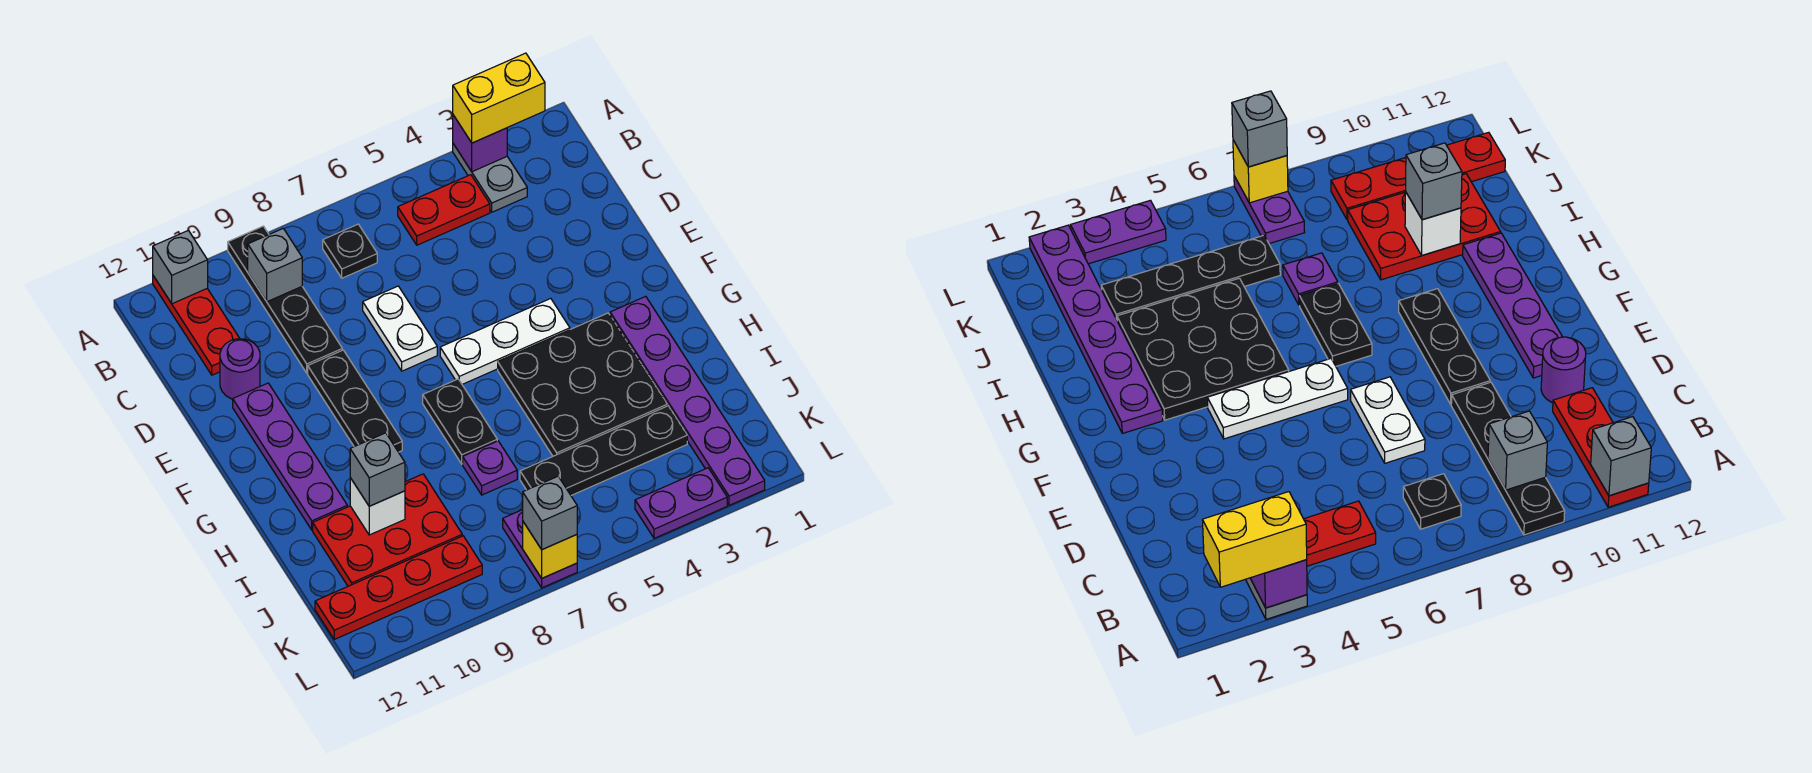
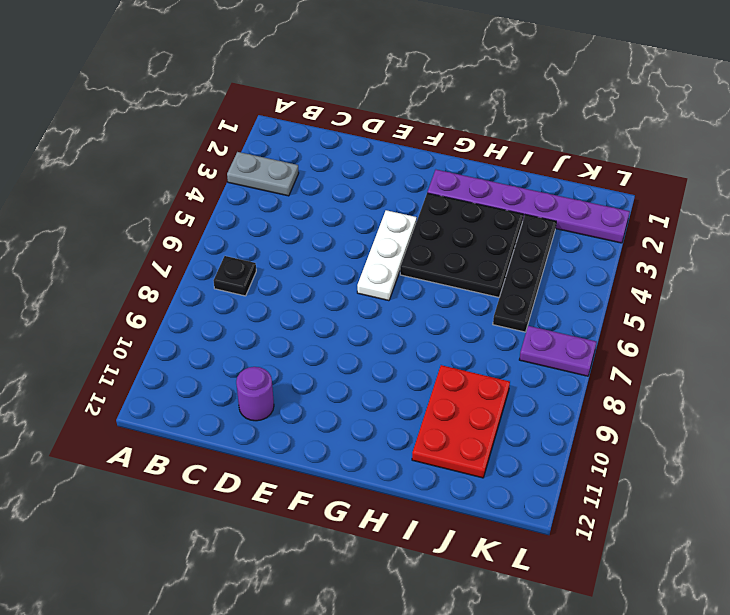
none -> black plate A9:D9 level 1
none -> red plate A11:C11 level 1
none -> red plate B4:B5 level 1

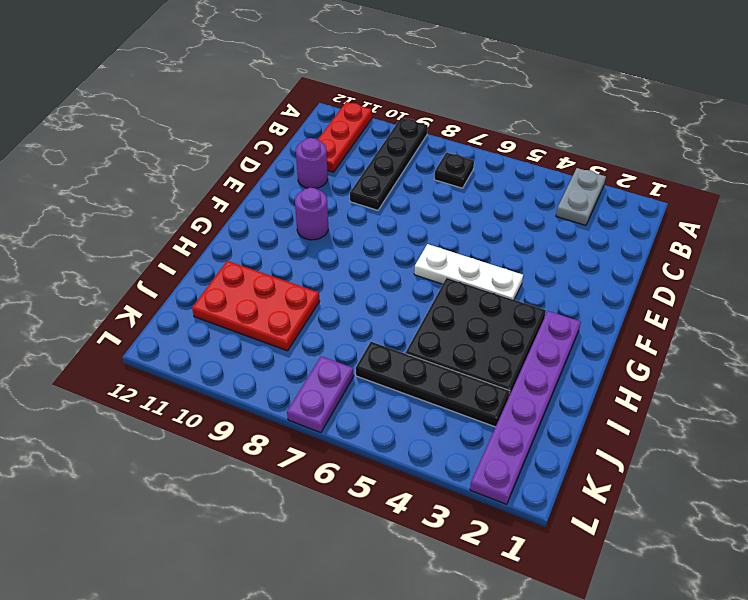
purple round brick F10 level 1 -> none
none -> red plate B4:B5 level 1
none -> white plate D7:E7 level 1
none -> black plate E9:G9 level 1

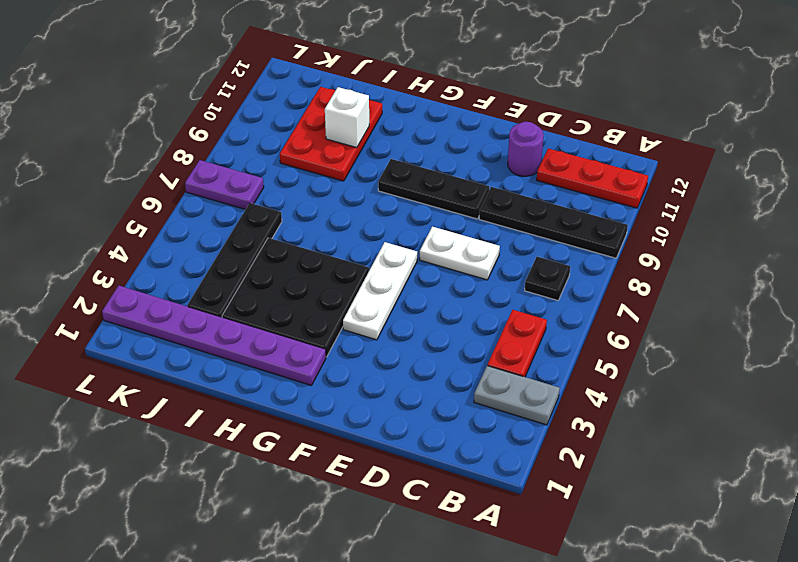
none -> purple plate E11:H11 level 1
none -> black plate G7:H7 level 1
none -> purple plate I7 level 1

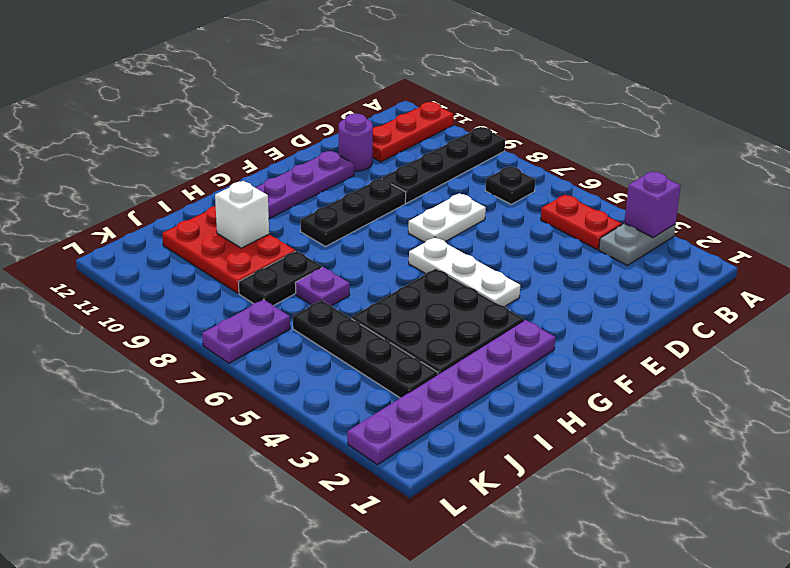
black plate I8:J8 level 1 -> black plate G7:H7 level 1
none -> red plate K9:K12 level 1
none -> purple plate L3:L4 level 1
none -> grey brick A11 level 2

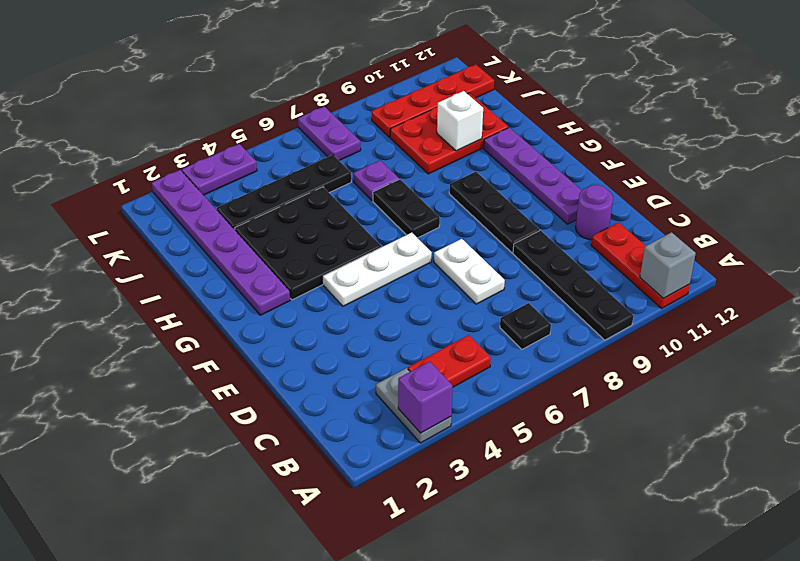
none -> grey brick B9 level 2
none -> yellow brick L7 level 2
none -> yellow brick A2:A3 level 3

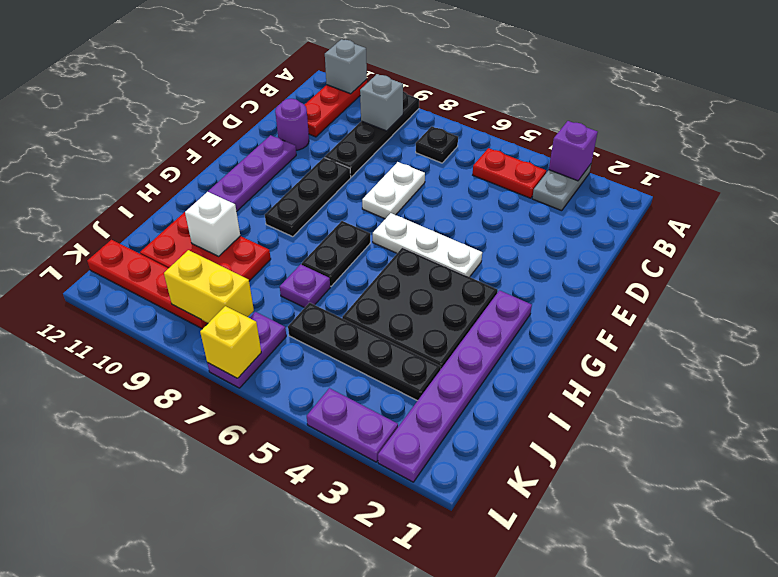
yellow brick K8:K9 level 2 -> yellow brick A2:A3 level 3
none -> grey brick I10 level 3
none -> grey brick L7 level 3

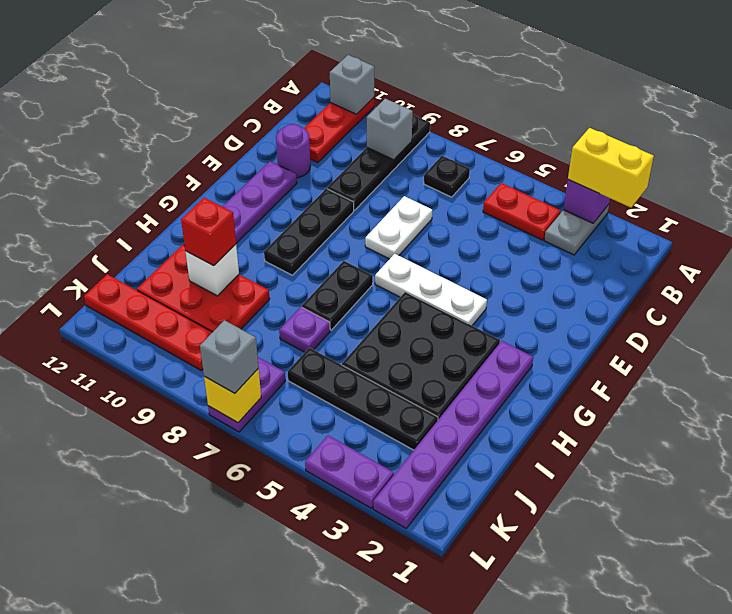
red brick I10 level 3 -> grey brick I10 level 3

